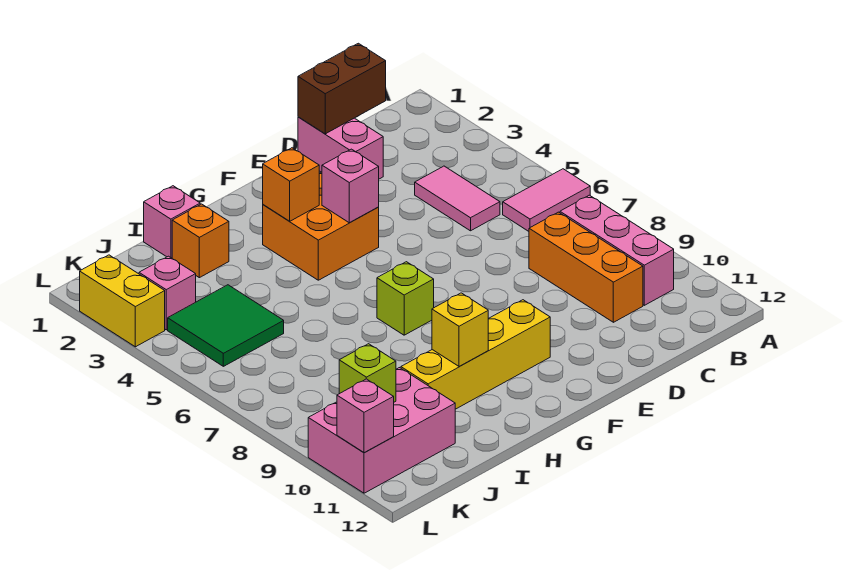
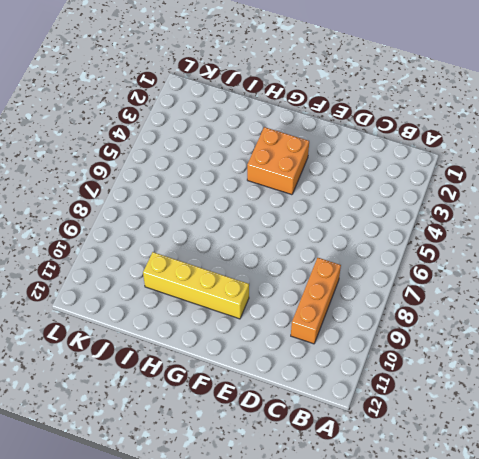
none -> pink tile A6:B6 level 1
none -> pink brick B8:B10 level 1
none -> pink tile C4:C5 level 1

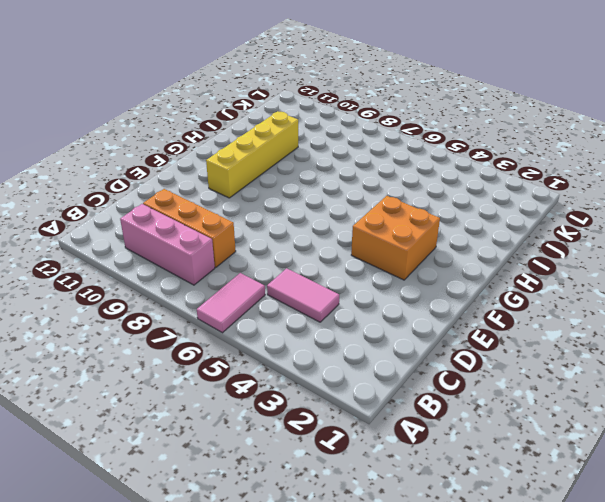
none -> pink brick D1:D2 level 1
none -> lime brick G7 level 1
none -> pink brick I1 level 1

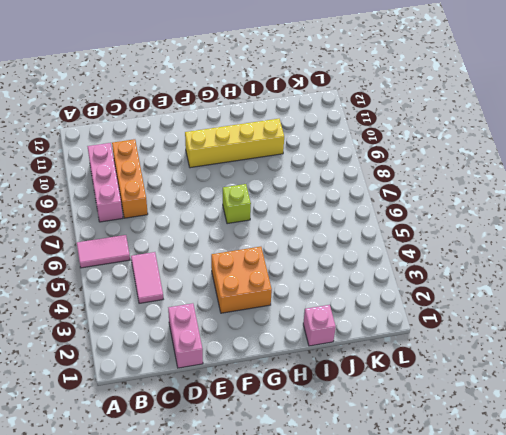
none -> orange brick I2 level 1
none -> green tile J4:K5 level 1
none -> pink brick J10:L11 level 1

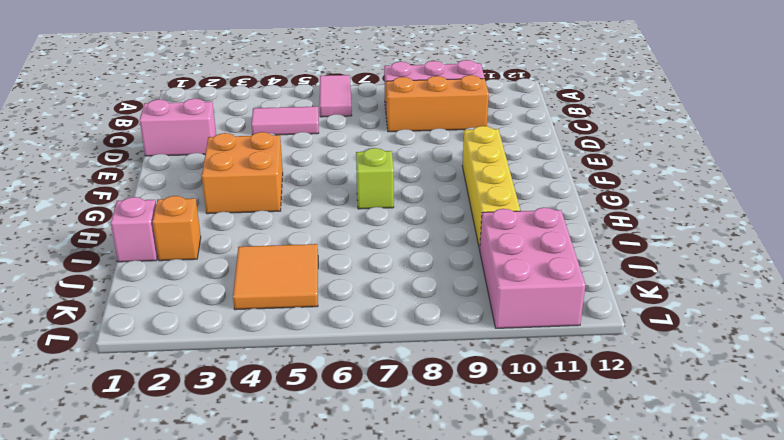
orange tile J4:K5 level 1 -> green tile J4:K5 level 1
none -> pink brick K3 level 1
none -> yellow brick L2:L3 level 1
none -> brown brick C1:D1 level 2

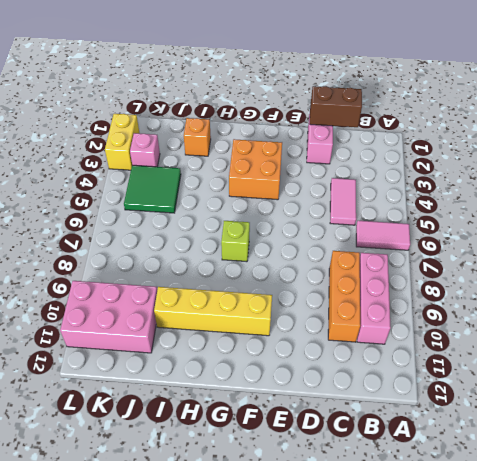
none -> pink brick I1 level 1
none -> pink brick F4 level 2
none -> orange brick G3 level 2

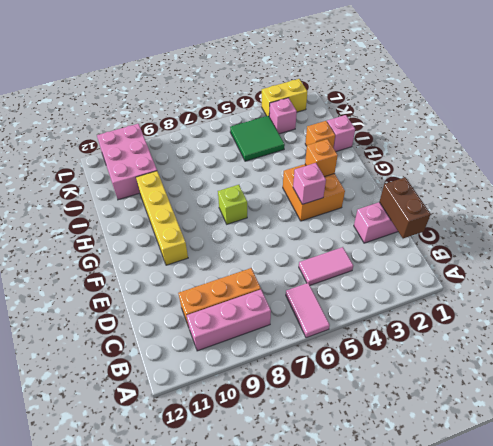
none -> yellow brick H10 level 2
none -> lime brick K10 level 2
none -> pink brick L11 level 2

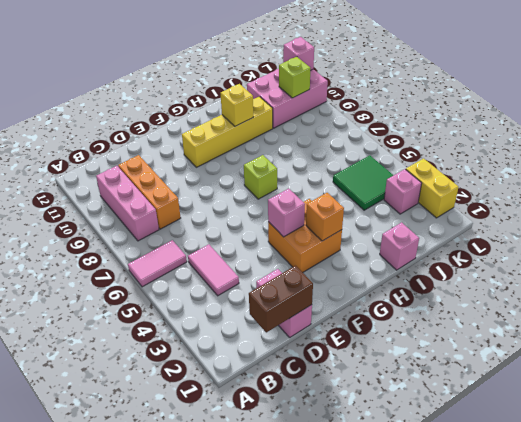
none -> orange brick I2 level 1

